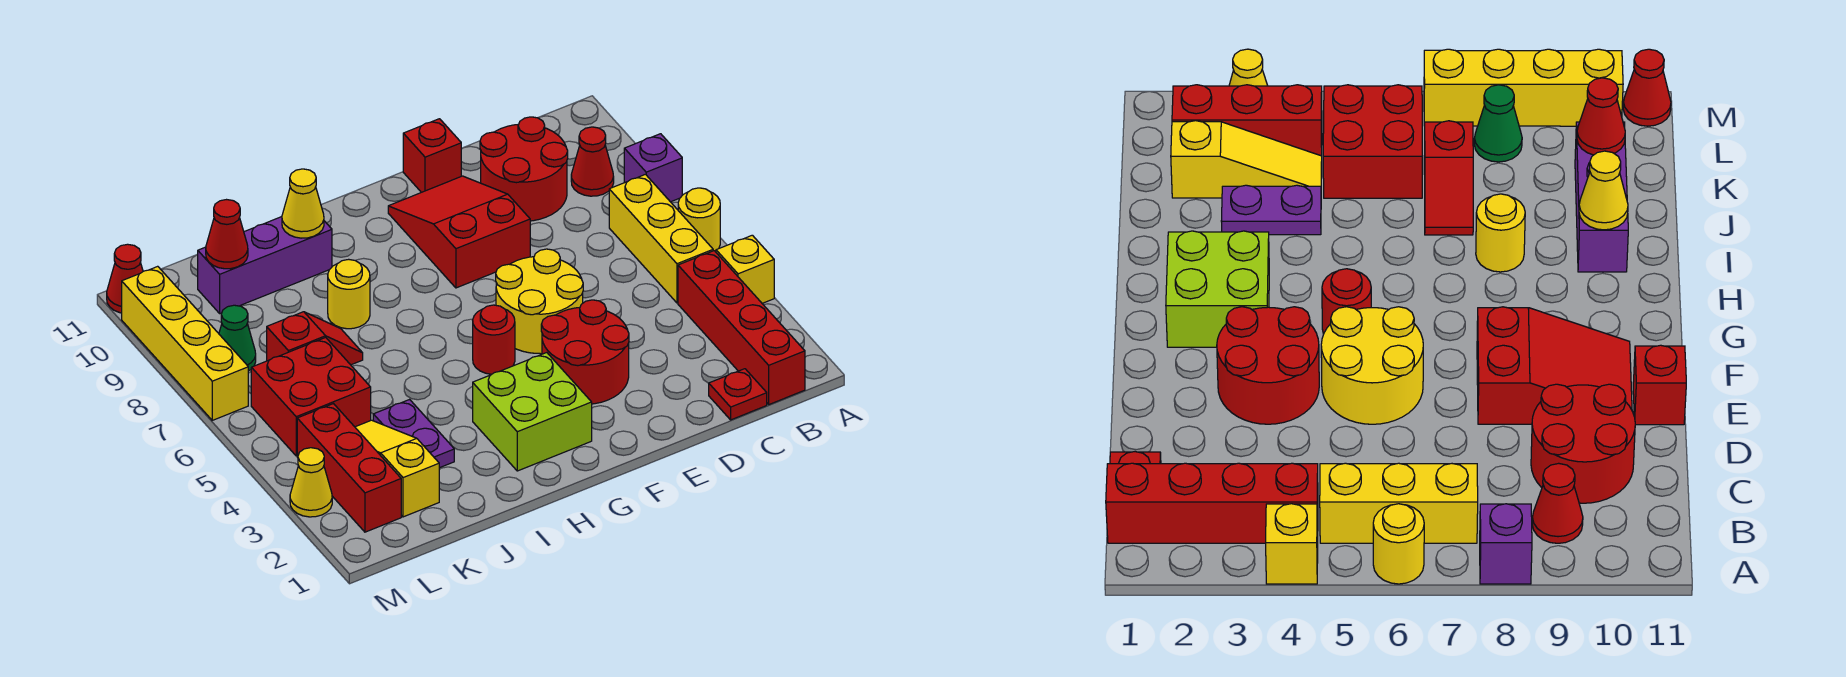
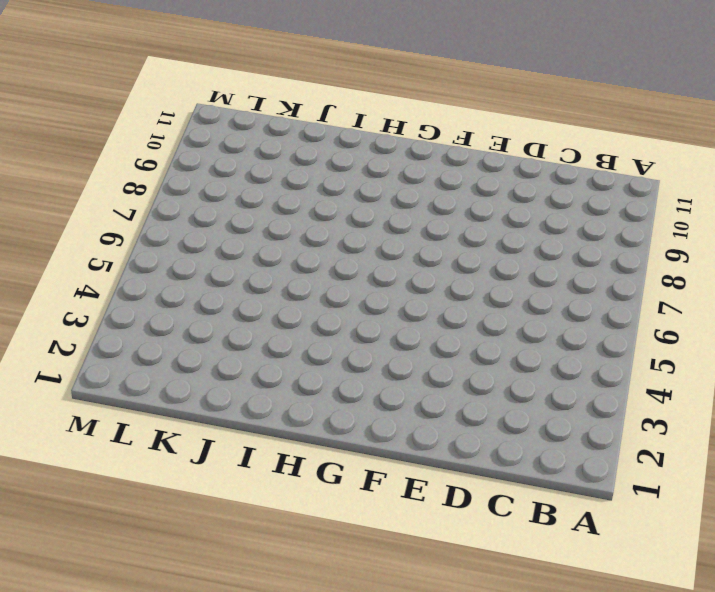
none -> yellow brick A4 level 1
none -> yellow round brick A6 level 1
none -> purple brick A8 level 1

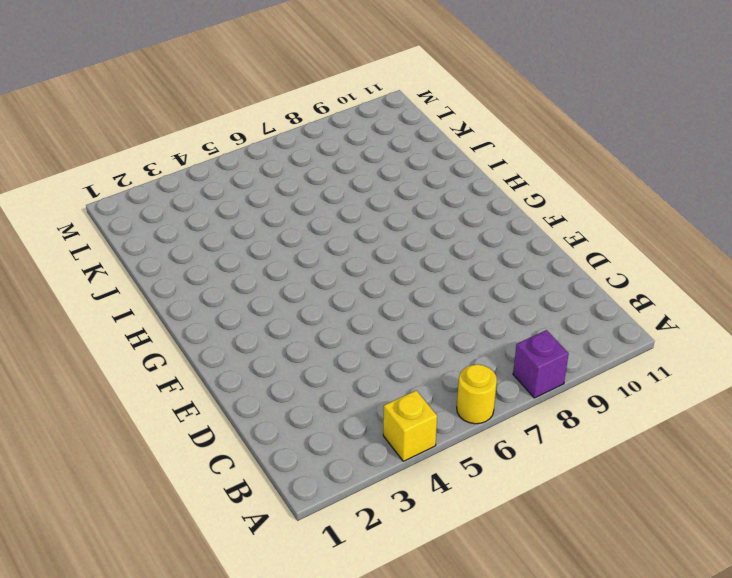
none -> red brick B1:B4 level 1
none -> yellow brick B5:B7 level 1
none -> red cone B9 level 1

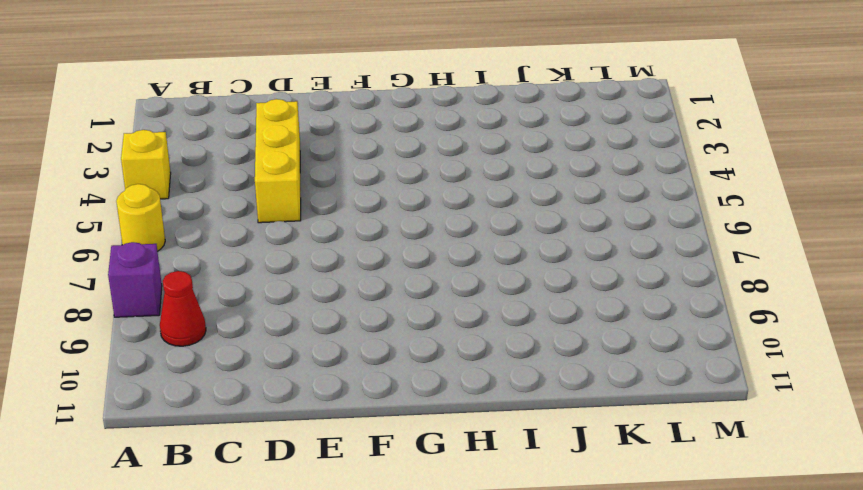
yellow brick D3:D5 level 1 -> yellow brick B5:B7 level 1
none -> red brick B1:B4 level 1
none -> red plate C1 level 1
none -> red round brick C9:D10 level 1

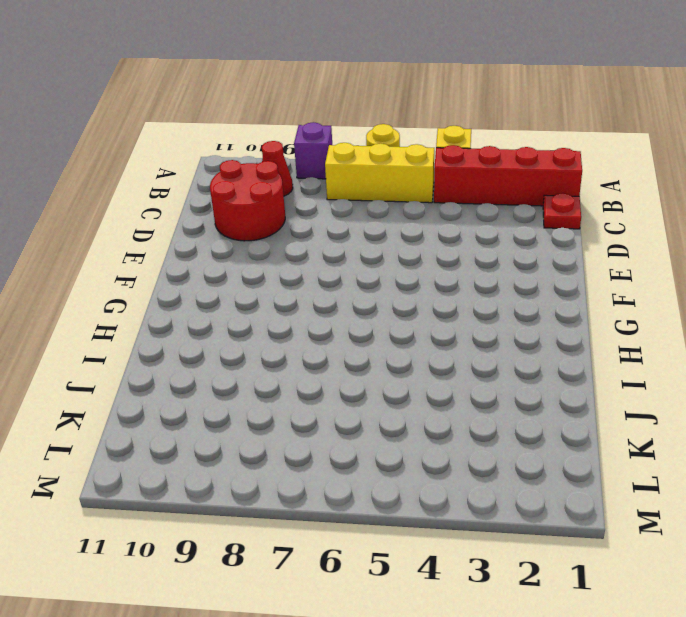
none -> red round brick E3:F4 level 1
none -> yellow round brick E5:F6 level 1
none -> red slope E8:F10 level 1 top 8

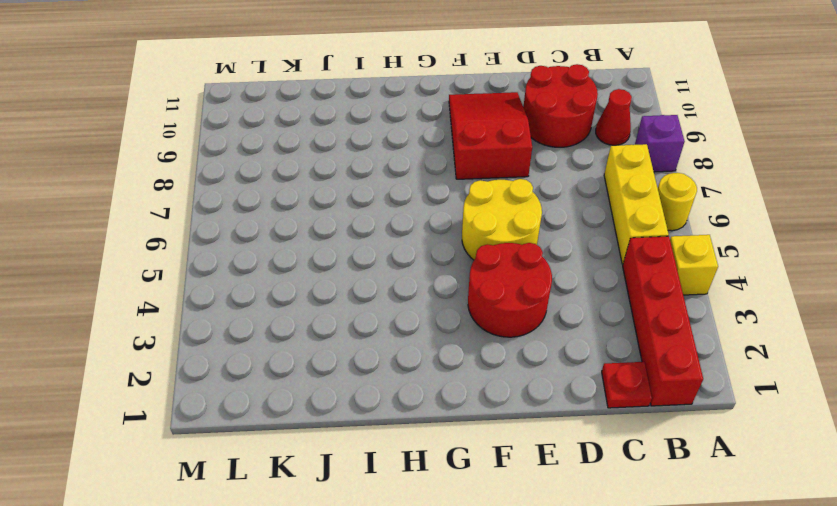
none -> red brick E11 level 1
none -> lime brick G2:H3 level 1
none -> red round brick G5 level 1

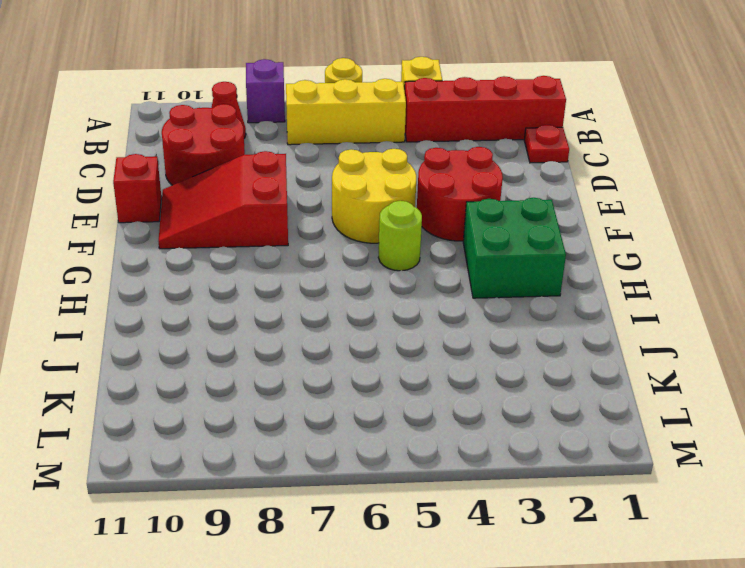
green brick G2:H3 level 1 -> lime brick G2:H3 level 1
lime round brick G5 level 1 -> red round brick G5 level 1
none -> yellow round brick I8 level 1
none -> purple brick I10:K10 level 1
none -> purple plate J3:J4 level 1

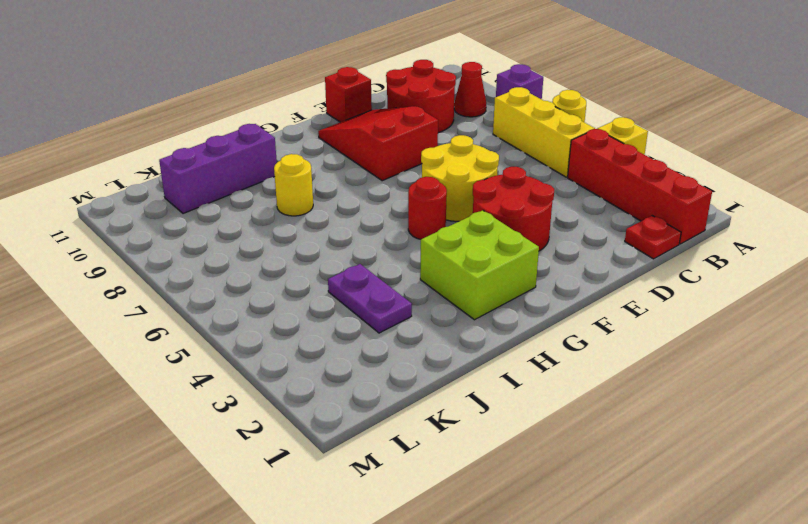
none -> red slope J7:K7 level 1 top K
none -> yellow slope K2:K4 level 1 top 2
none -> red brick K5:L6 level 1

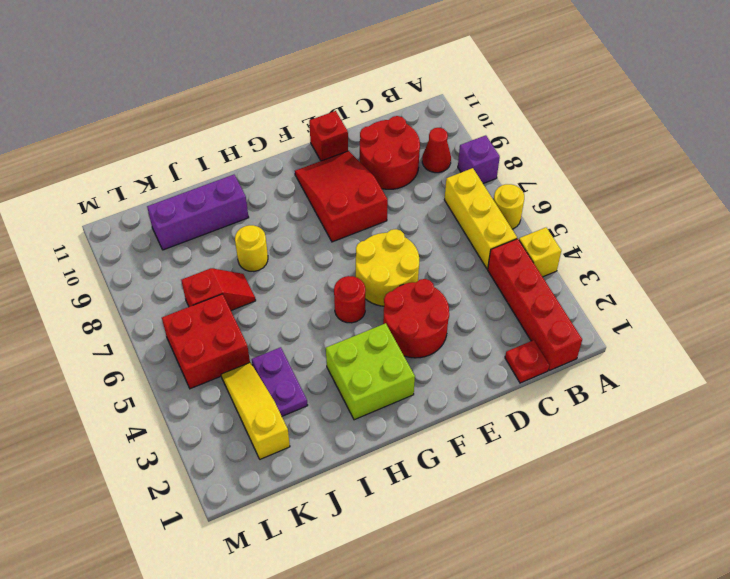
none -> red brick L2:L4 level 1
none -> green cone L8 level 1
none -> yellow cone M3 level 1

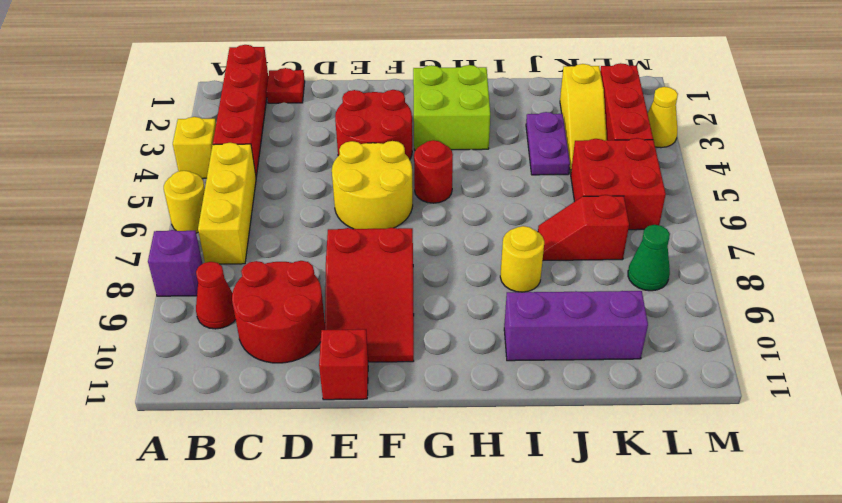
none -> yellow brick M7:M10 level 1
none -> red cone M11 level 1
none -> yellow cone I10 level 2

